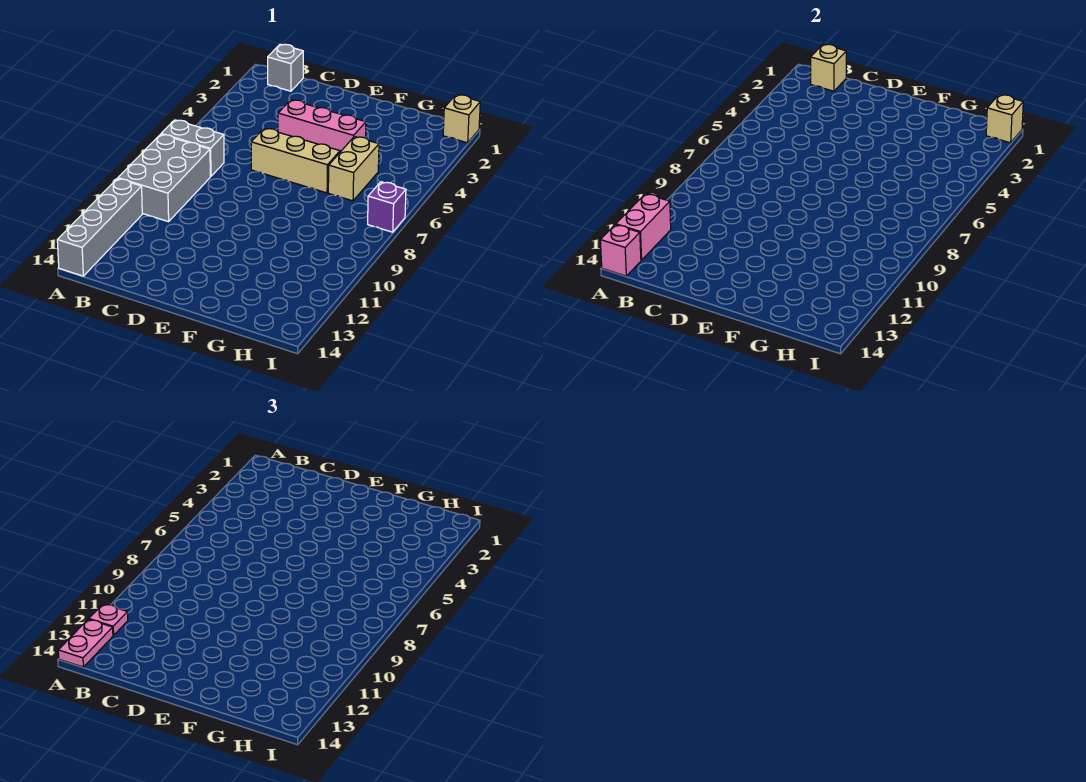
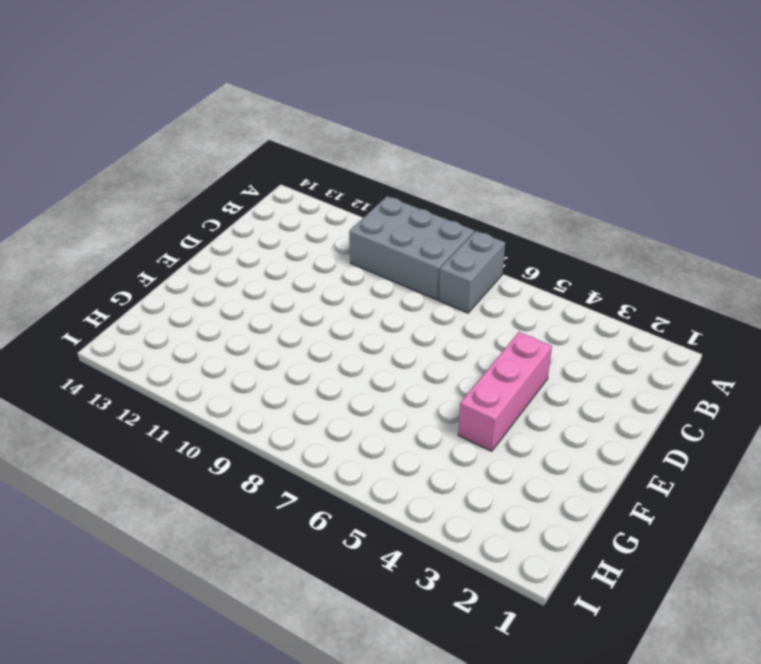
none -> grey brick A11:A14 level 1
none -> grey brick B1 level 1
none -> tan brick D6:F6 level 1

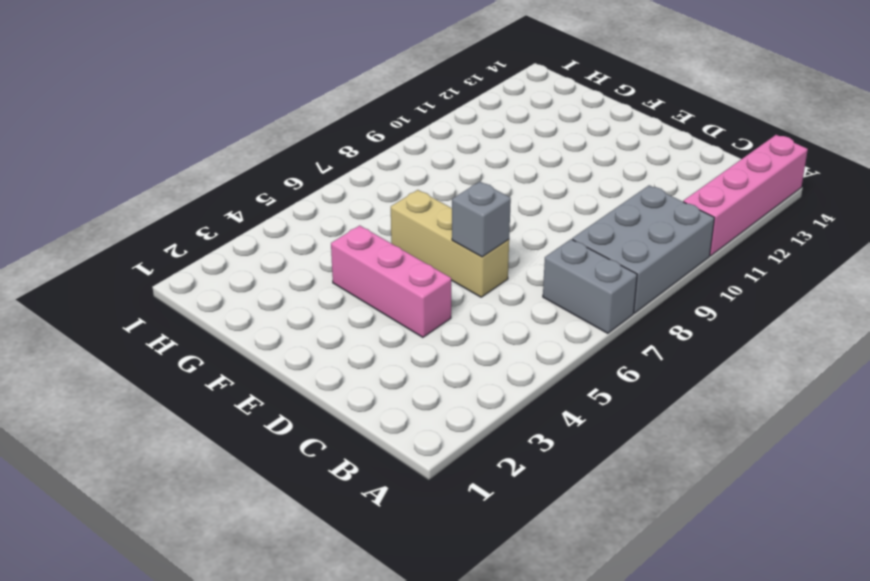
pink brick A11:A14 level 1 -> grey brick A11:A14 level 1
grey brick D6 level 2 -> grey brick B1 level 1
none -> tan brick G5:G6 level 1
none -> tan brick I1 level 1
none -> purple brick I7 level 1

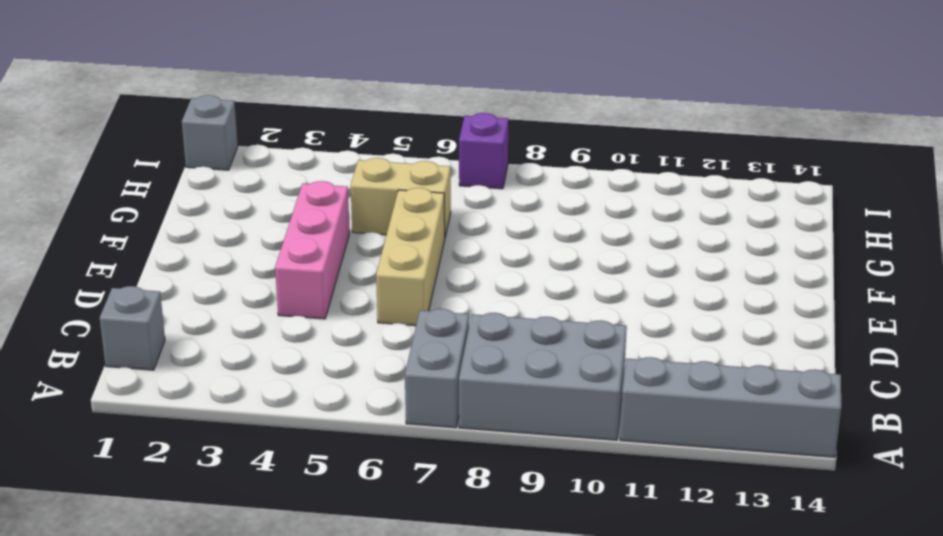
grey brick I1 level 1 -> tan brick I1 level 1
none -> pink brick A12:A13 level 2
none -> pink brick A14 level 2
none -> tan brick B1 level 2

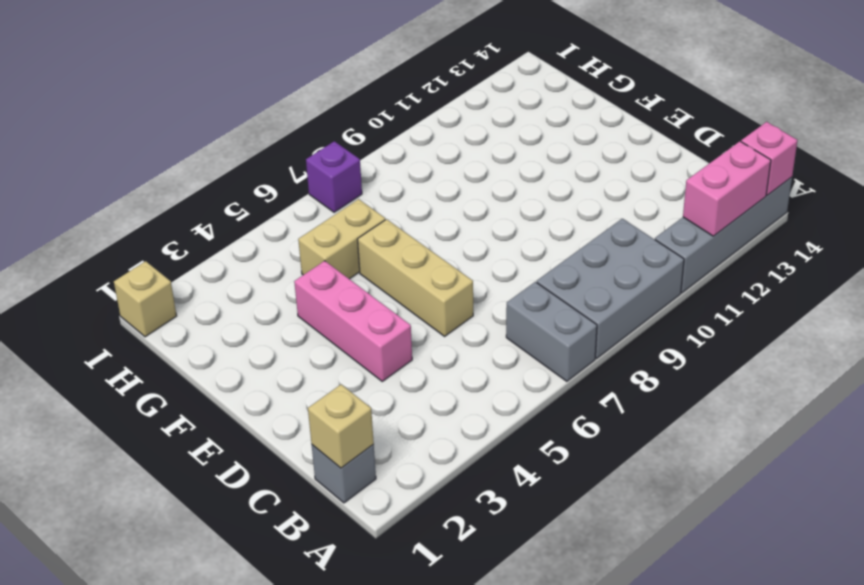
none -> tan brick I1 level 2
none -> pink plate A12 level 3
none -> pink plate A13:A14 level 3

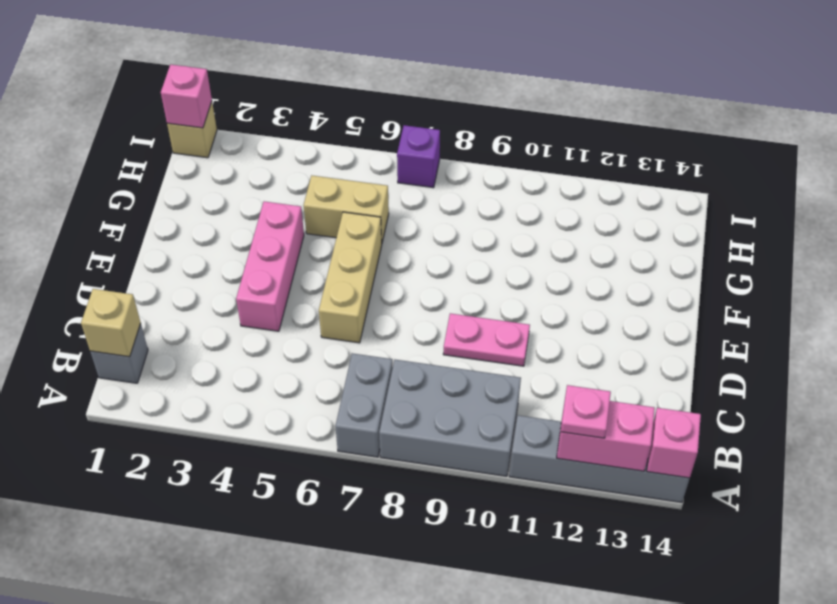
pink plate D9:D10 level 1 -> pink plate A13:A14 level 3
pink brick I1 level 2 -> tan brick I1 level 2

